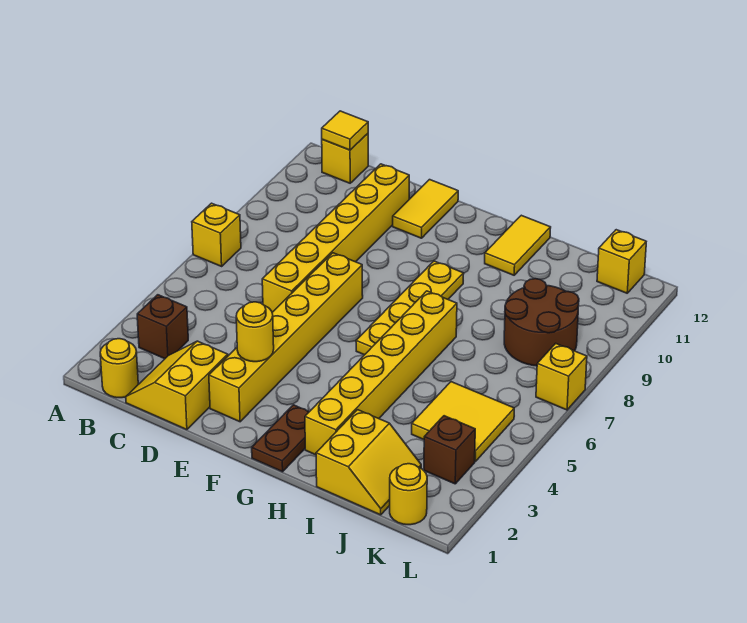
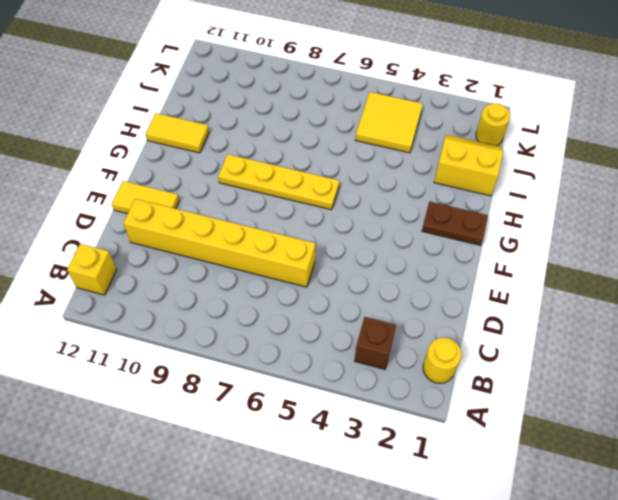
none -> yellow brick A7 level 1
none -> yellow slope C1:D2 level 1 top D
none -> yellow brick E2:E7 level 1

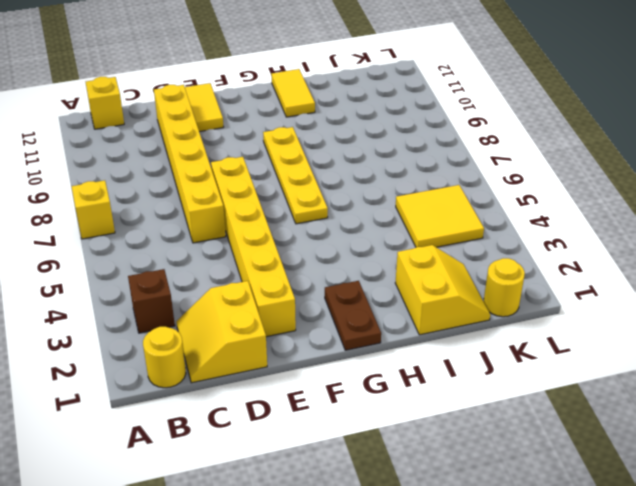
none -> yellow brick H2:H7 level 1
none -> brown round brick J8:K9 level 1
none -> brown brick K3 level 1

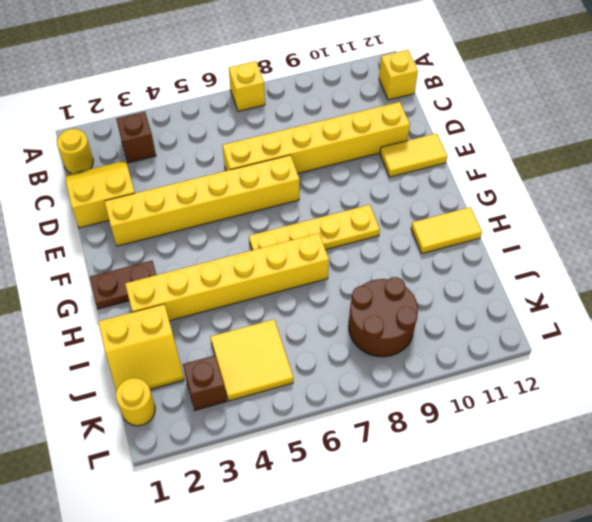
none -> yellow brick K12 level 1
none -> yellow brick L7 level 1
none -> yellow tile B12 level 2

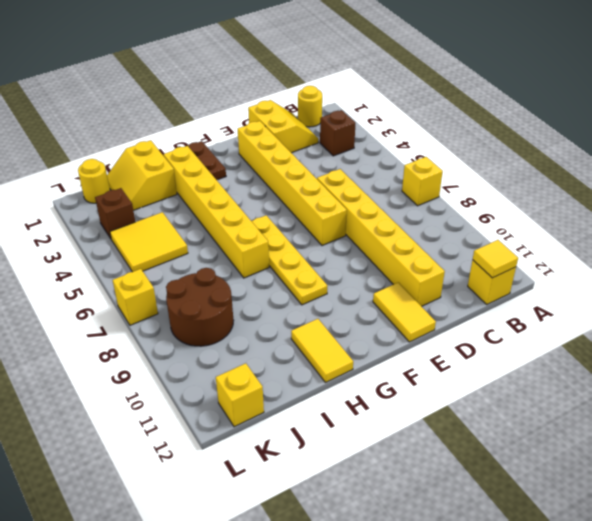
none -> yellow round brick E3 level 2

